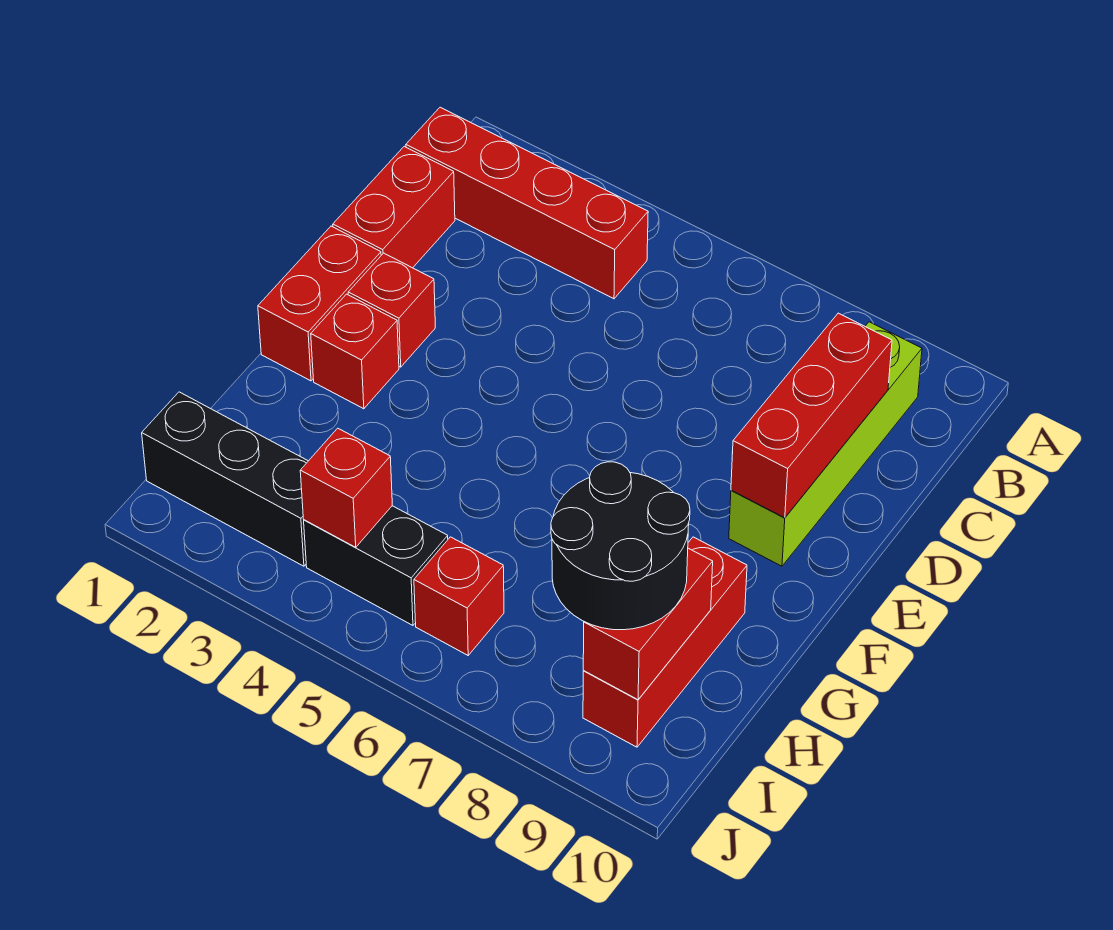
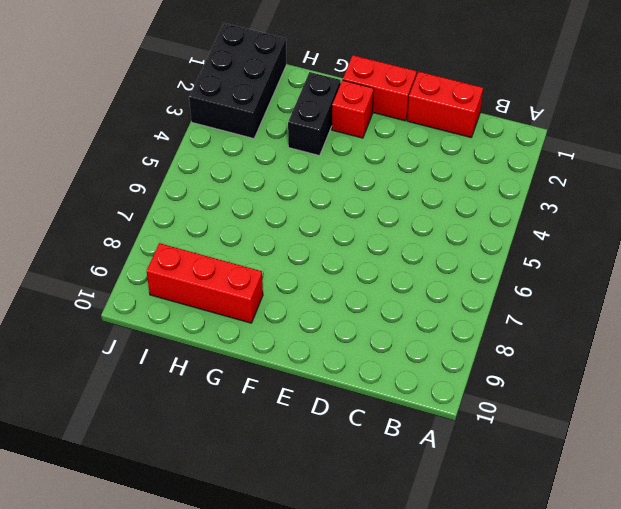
black brick G2:G3 level 1 -> black brick I4:I5 level 1
black brick I1:J3 level 1 -> black brick I1:I3 level 1
none -> red brick B1:B4 level 1
none -> lime brick B9:E9 level 1
none -> red brick E2 level 1

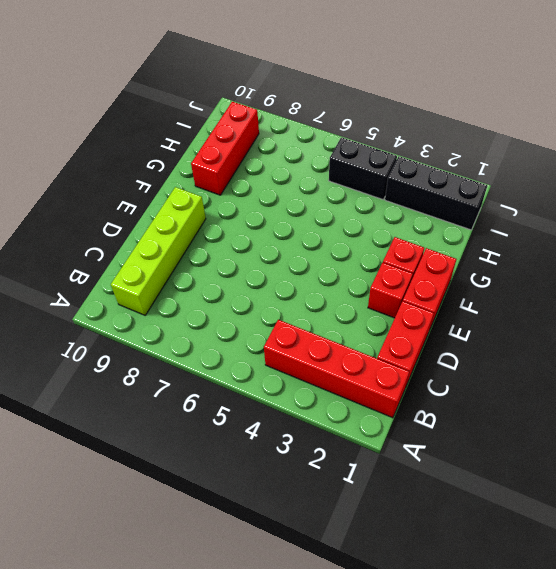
none -> red brick I6 level 1
none -> red brick C9:E9 level 2
none -> red brick H9:I9 level 2

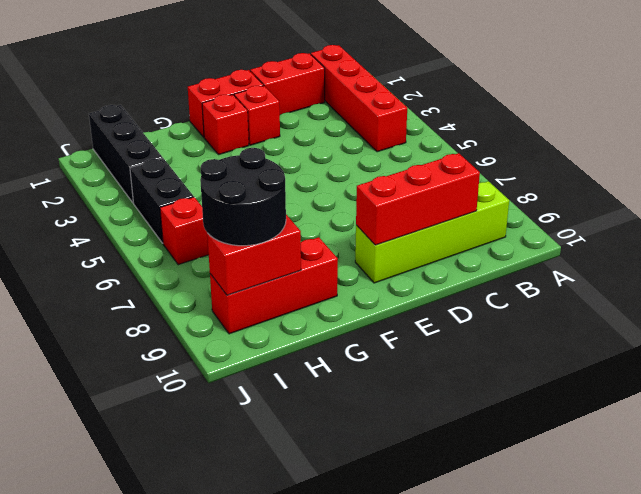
none -> red brick I4 level 2

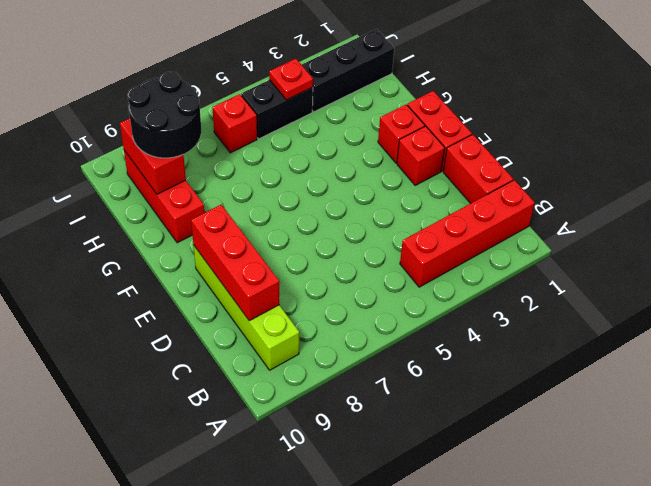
red plate I4 level 2 -> red brick I4 level 2

